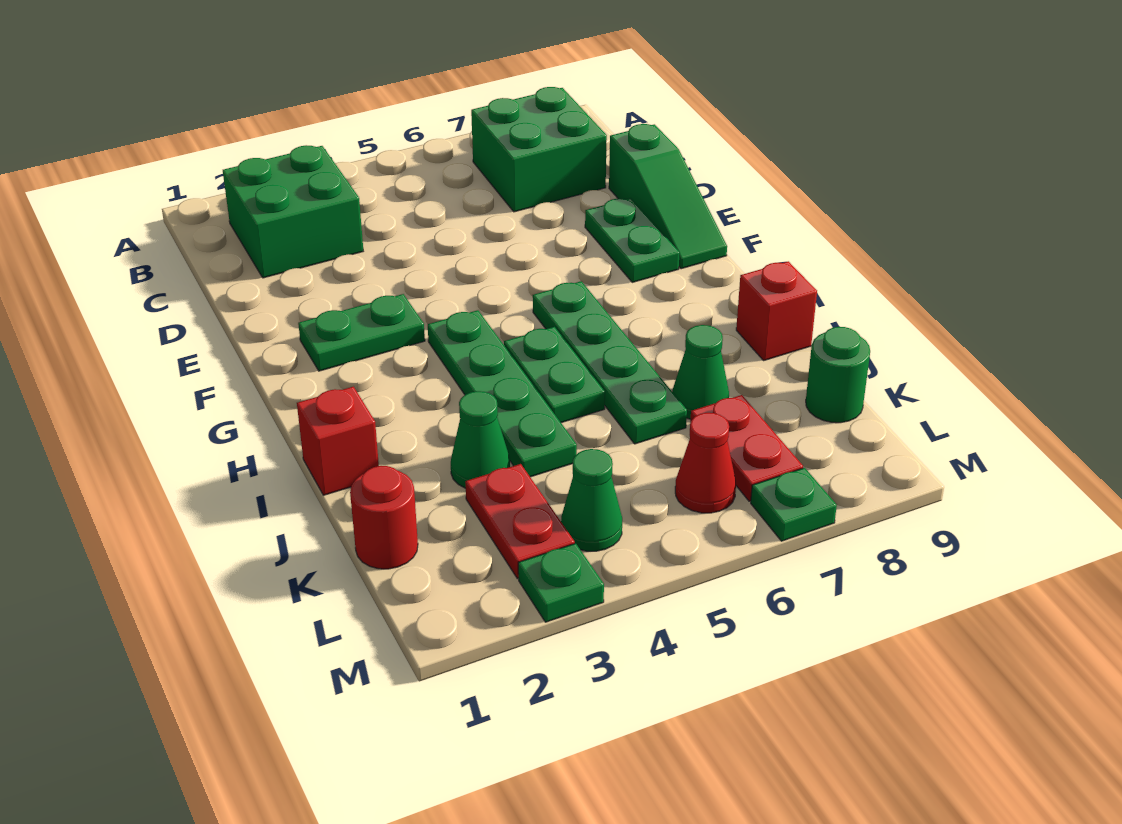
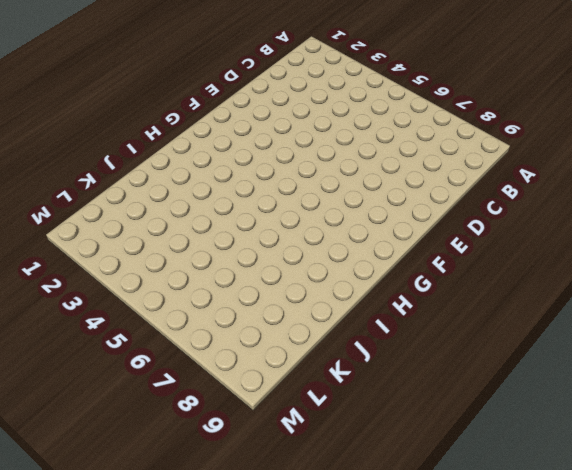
none -> green brick B2:C3 level 1
none -> green brick B7:C8 level 1
none -> green slope D9:F9 level 1 top D

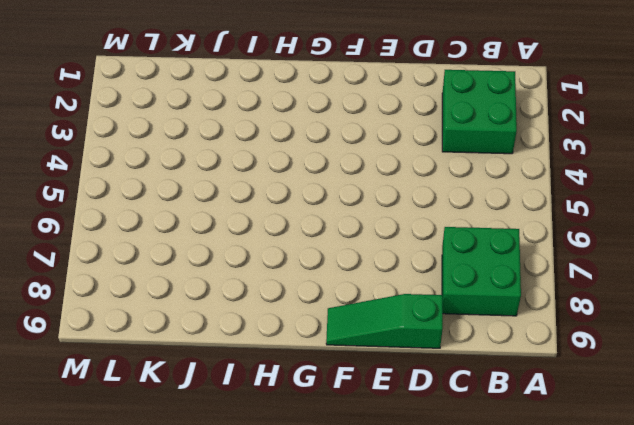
none -> green plate E8:F8 level 1
none -> green plate F2:F3 level 1
none -> green plate G4:J4 level 1

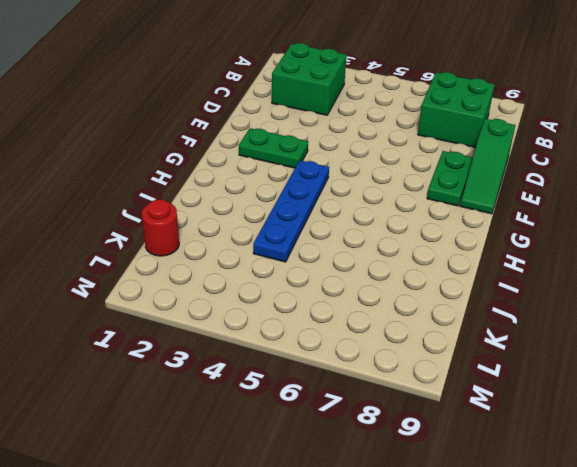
blue plate G4:J4 level 1 -> green plate G4:J4 level 1
none -> green plate G6:J6 level 1
none -> green plate H5:I5 level 1
none -> red brick I1 level 1

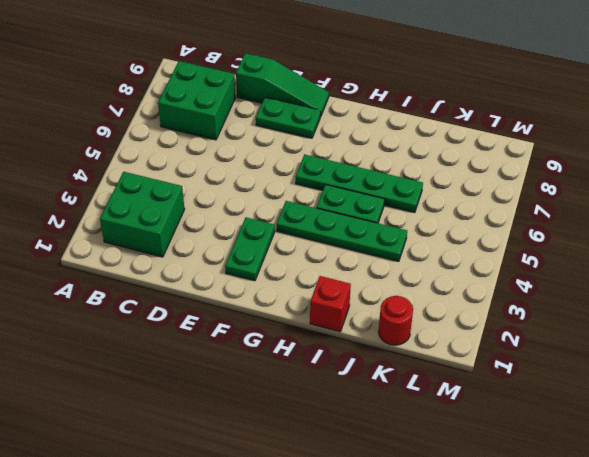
none -> red brick I9 level 1
none -> green cone J3 level 1
none -> green cone J7 level 1

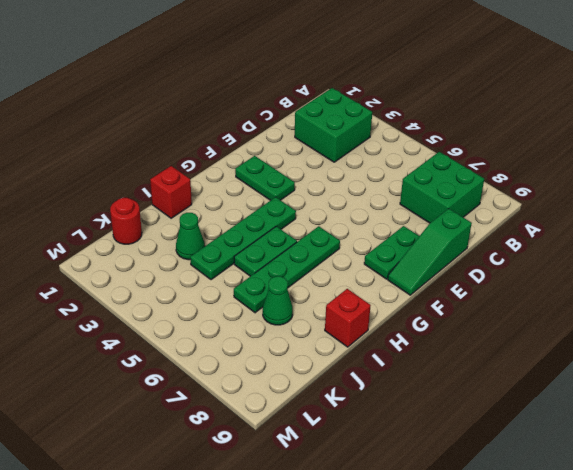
none -> red plate K3:L3 level 1
none -> red plate K7:L7 level 1
none -> green round brick K9 level 1

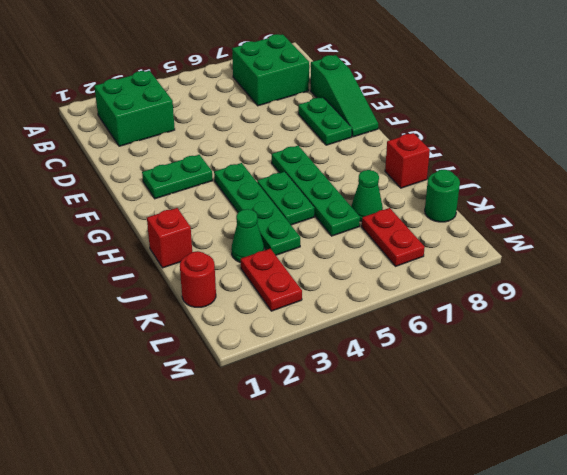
none -> green cone L4 level 1
none -> red cone L6 level 1
none -> green plate M3 level 1

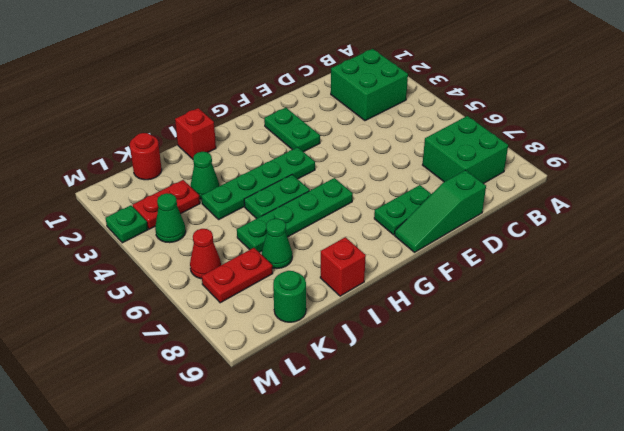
none -> green plate M7 level 1

